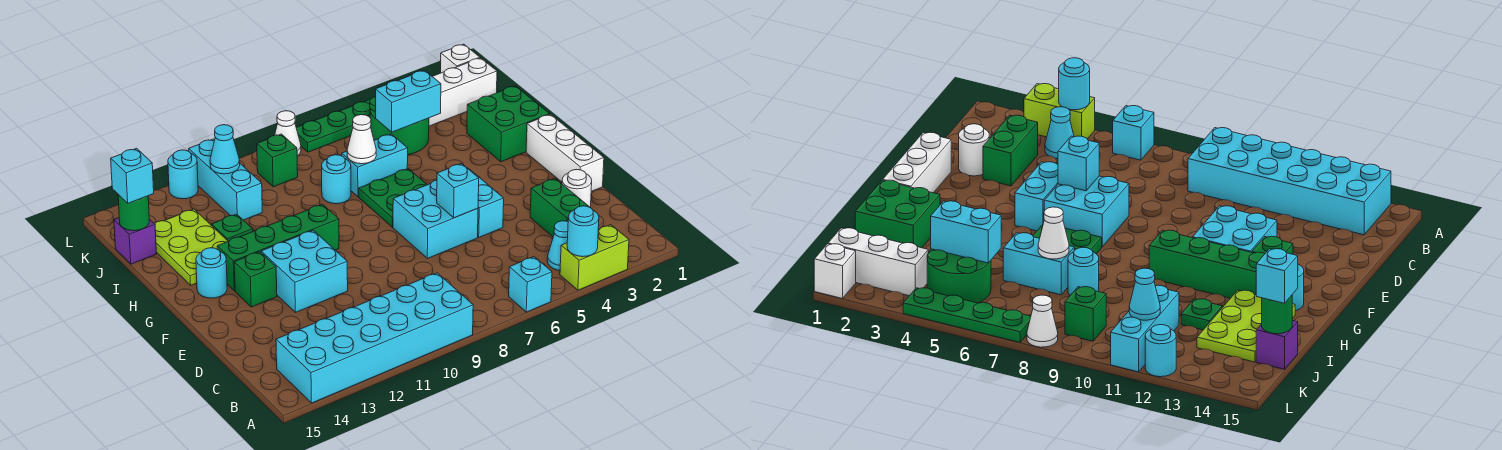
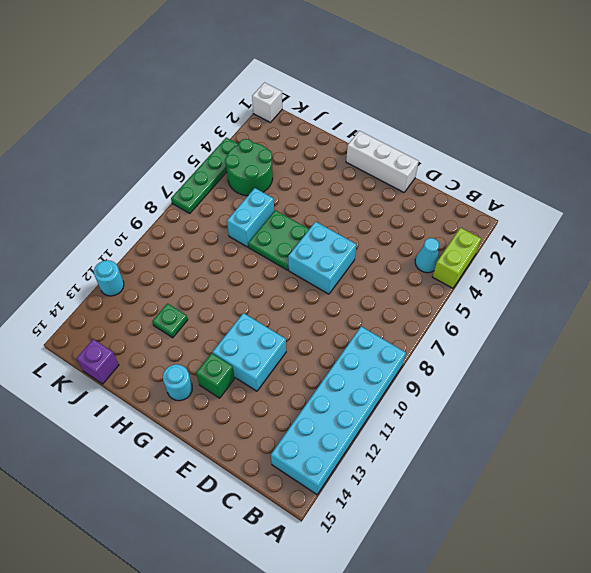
none -> cyan brick A6 level 1
none -> green brick C3:D3 level 1
none -> white round brick D2 level 1
none -> cyan brick E5:F5 level 1

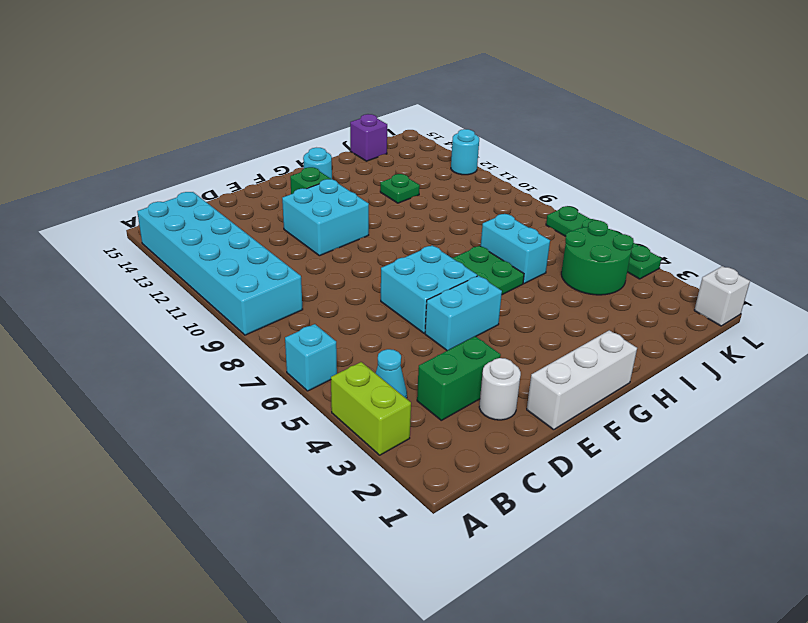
none -> green brick G10:G13 level 1
none -> green brick H1:I2 level 1
none -> lime plate H13:J14 level 1
none -> cyan round brick I8 level 1

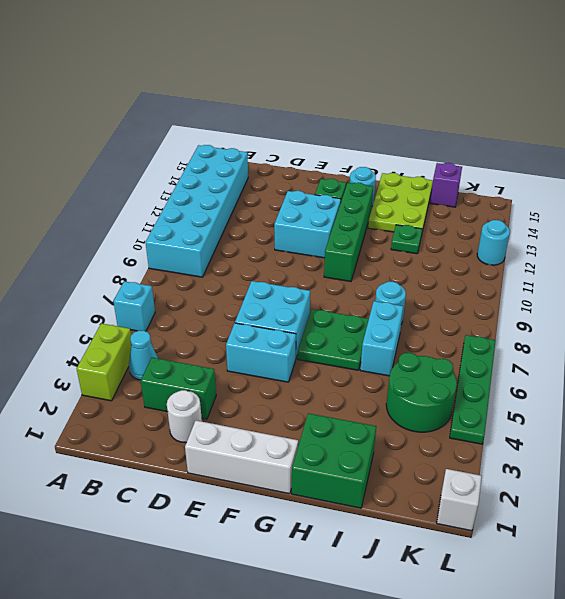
lime plate H13:I15 level 1 -> lime plate H13:J14 level 1
none -> cyan brick J11:L11 level 1
none -> white brick K1:K3 level 1
none -> green brick K9 level 1
none -> white cone L8 level 1

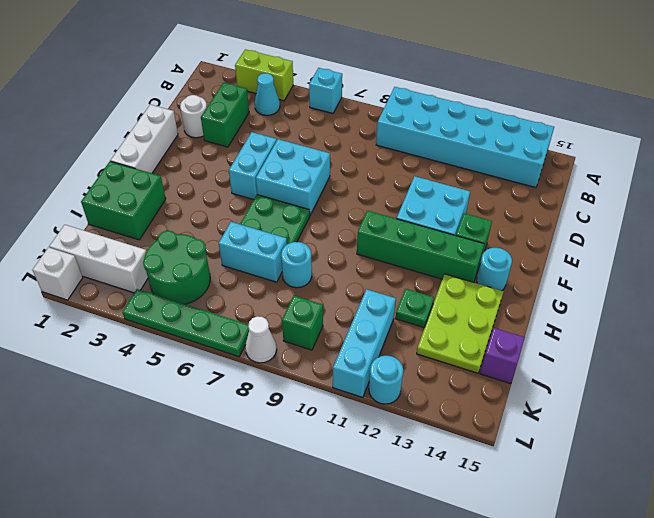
none -> cyan round brick A4 level 2
none -> cyan brick E6 level 2
none -> white cone I7 level 2
none -> cyan brick J4:J5 level 2

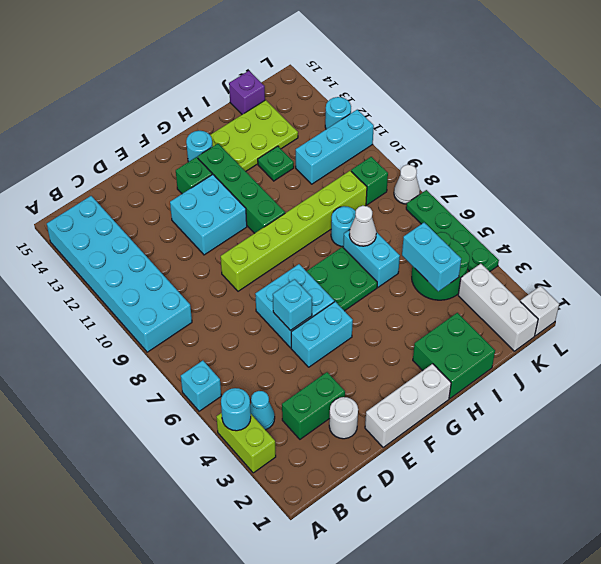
lime brick E9:J9 level 1 -> none
none -> green round brick J15 level 2
none -> cyan cone K11 level 2
none -> cyan brick J15 level 3

